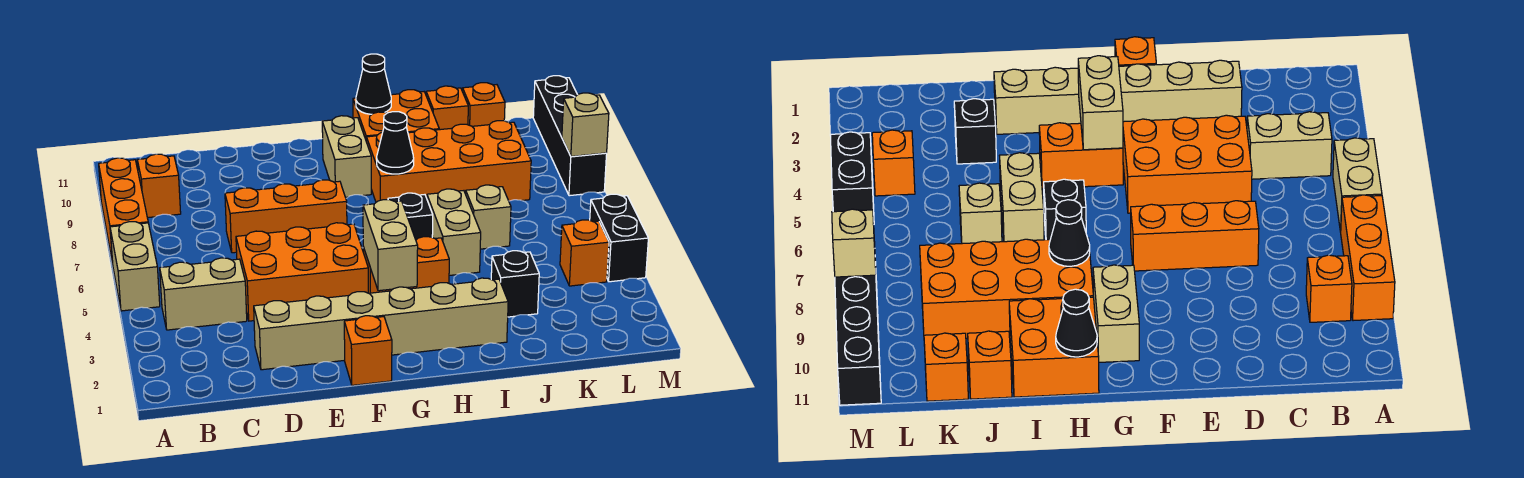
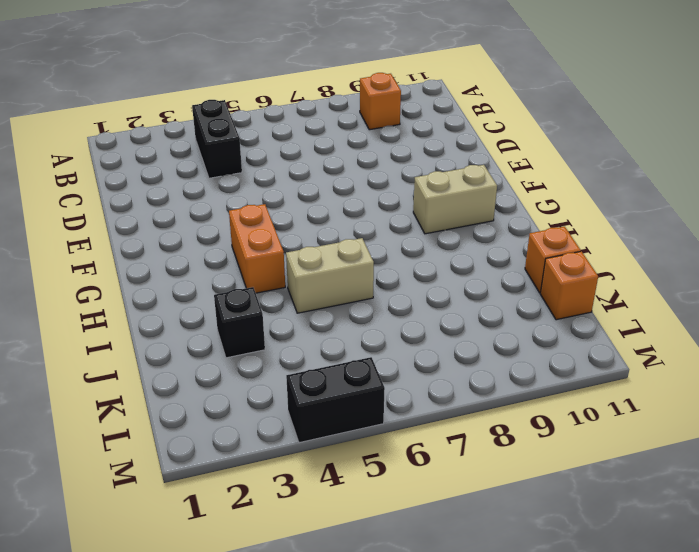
black brick B4:C4 level 1 -> tan brick B4:C4 level 1
none -> tan brick A5:A6 level 1
none -> orange brick A7:A9 level 1
none -> tan brick D2:I2 level 1

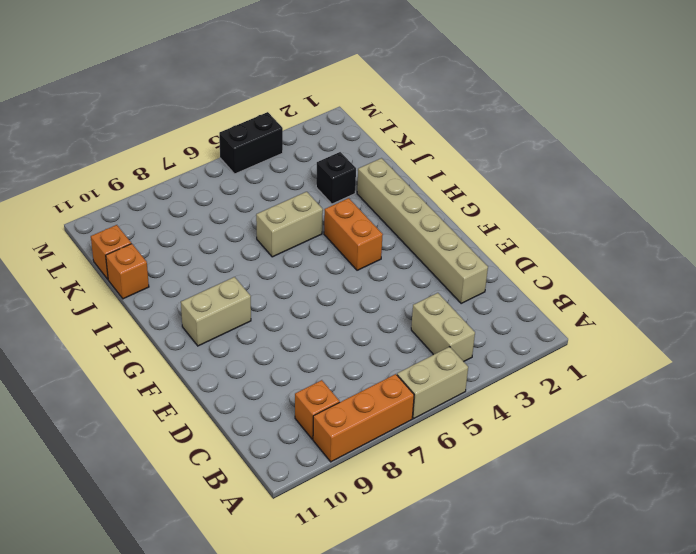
none -> orange brick D4:F5 level 1
none -> orange brick D7:F7 level 1
none -> orange brick F1 level 1

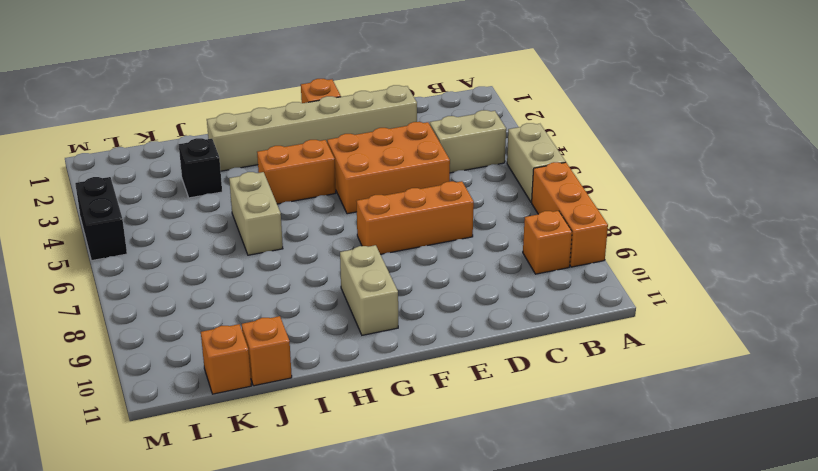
none -> black brick H6 level 1
none -> orange brick H8:K9 level 1
none -> orange brick H10:I11 level 1

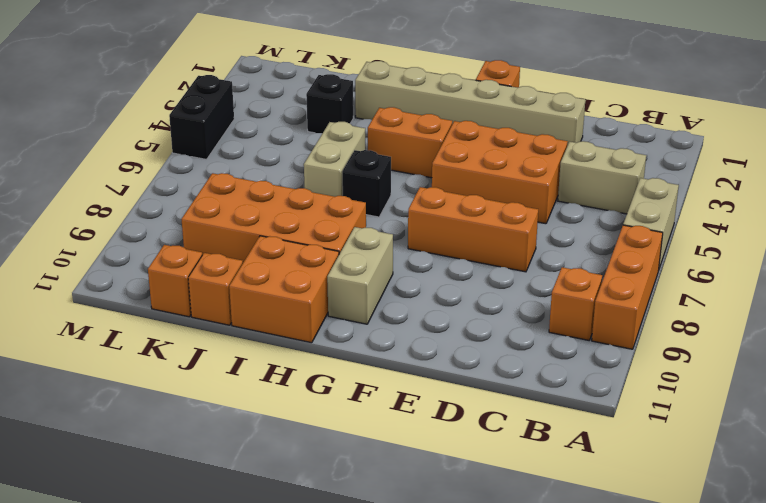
none -> tan brick J6 level 1
none -> orange brick L4 level 1
none -> black brick M8:M11 level 1

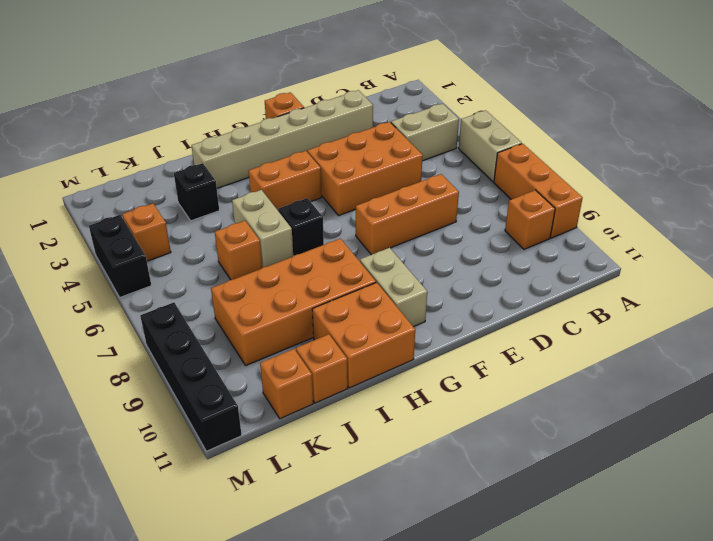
orange brick J6 level 1 -> tan brick J6 level 1
none -> tan brick G3:G4 level 2
none -> black cone H8 level 2
none -> black cone H11 level 2

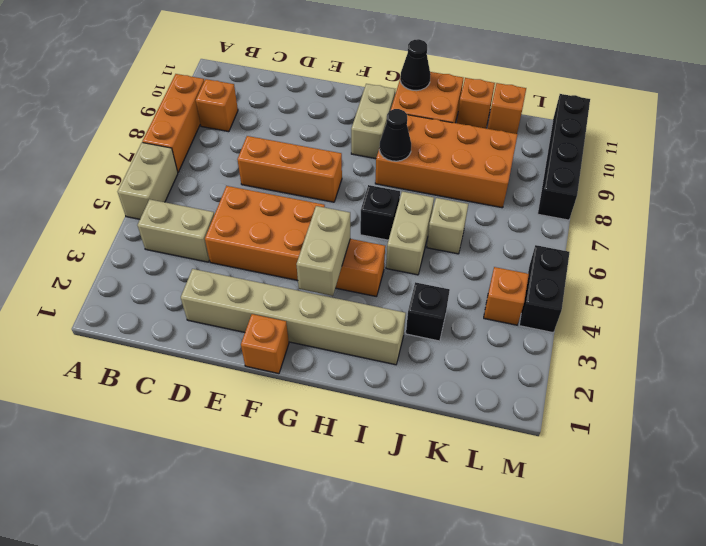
none -> tan brick M8 level 2

